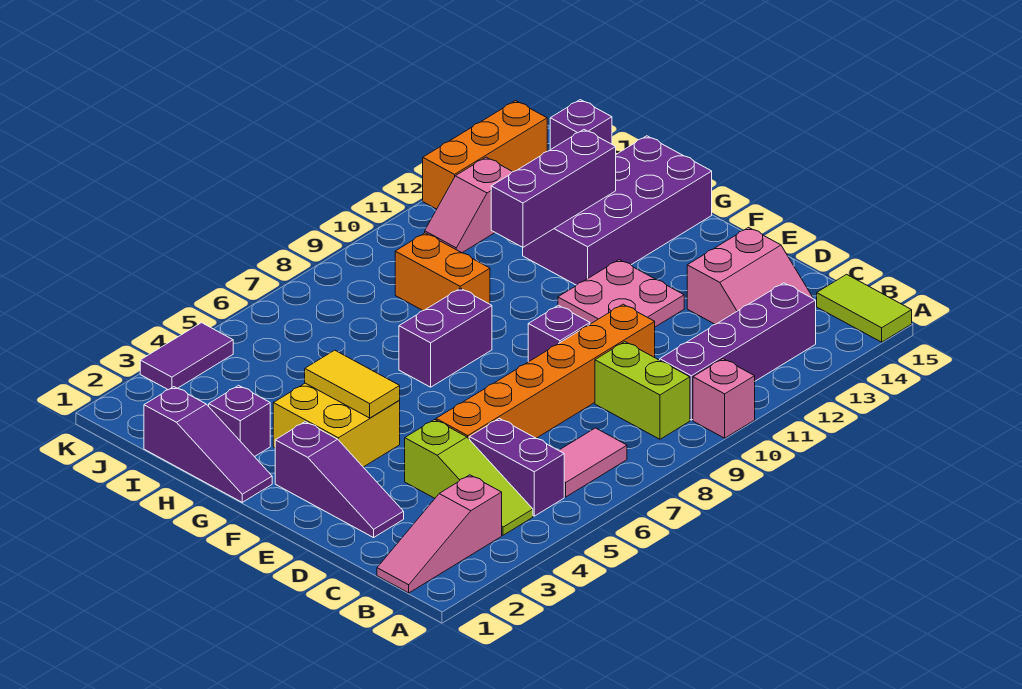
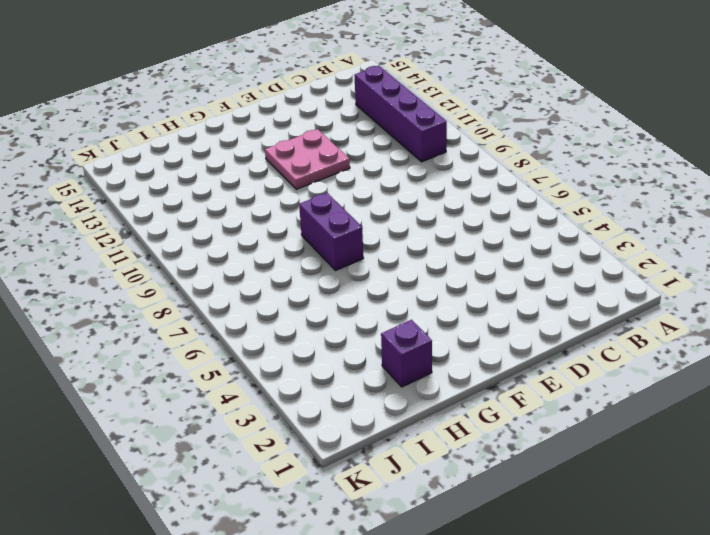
none -> pink brick A10 level 1
none -> lime tile A15:B15 level 1
none -> pink slope B1:B3 level 1 top 3

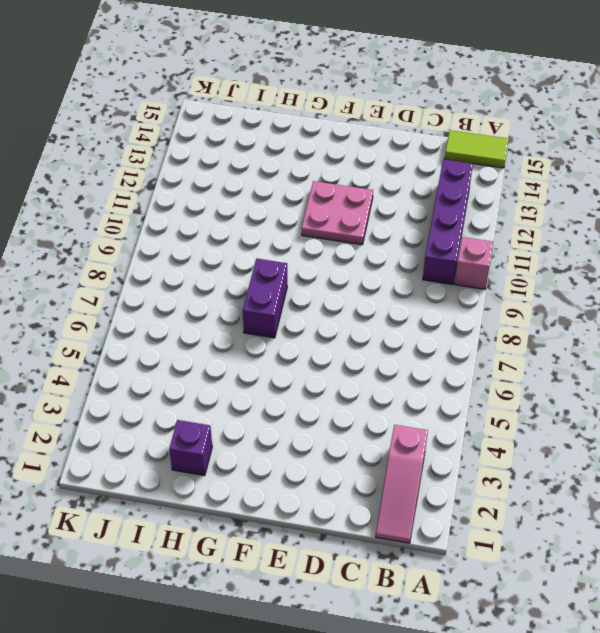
none -> lime slope B4:D4 level 1 top D
none -> purple brick B5:C5 level 1
none -> pink tile B6:B7 level 1

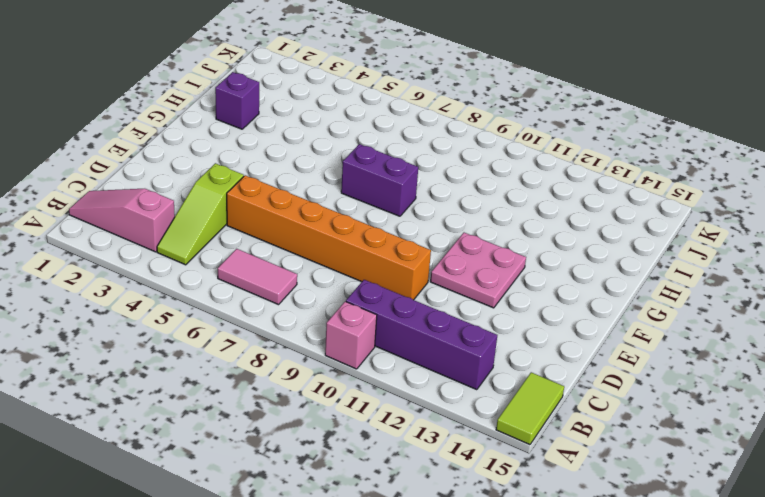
none -> purple brick B5:C5 level 1
none -> lime brick B9:C9 level 1
none -> pink slope C13:D14 level 1 top D

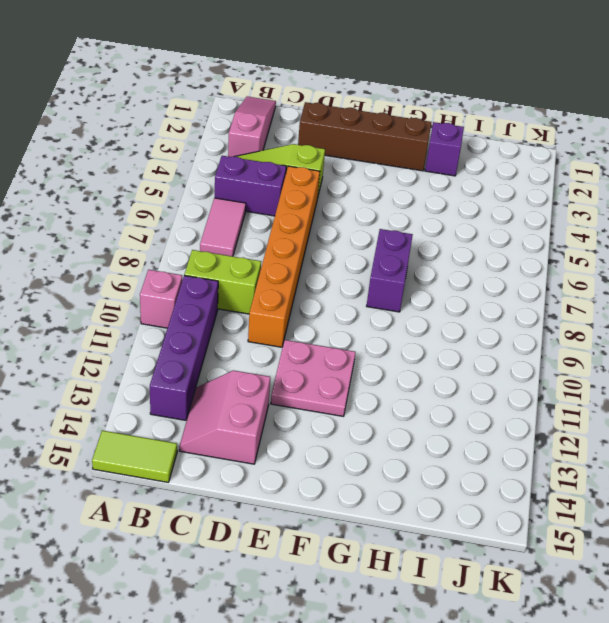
brown brick D2:G2 level 1 -> purple slope D2:F2 level 1 top F
none -> purple brick E9 level 1
none -> yellow brick F3:G4 level 1
none -> purple slope G1:I1 level 1 top I

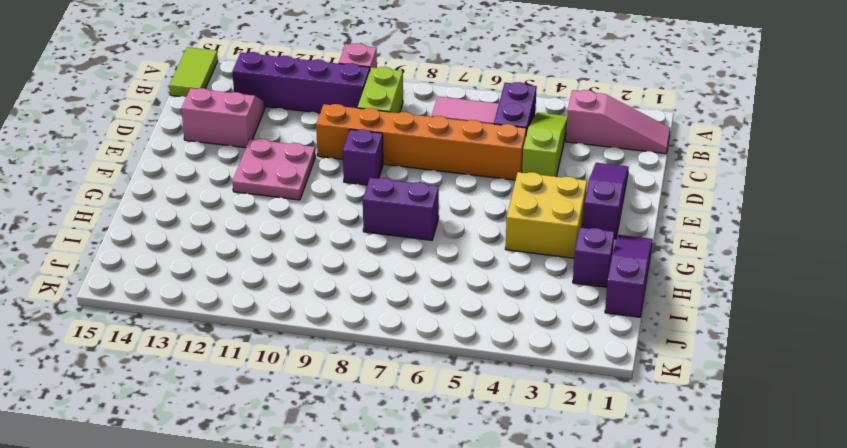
none -> purple brick G12:H15 level 1
none -> orange brick H9:I9 level 1
none -> pink slope J11:J12 level 1 top 12

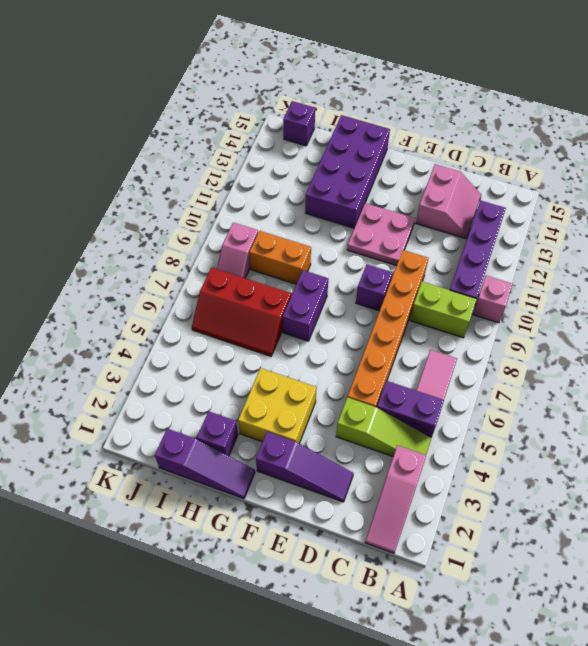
red slope H6:J7 level 1 top 7 -> none
pink slope J8:J9 level 1 top 9 -> pink slope J11:J12 level 1 top 12
none -> lime tile A15:B15 level 1
none -> purple tile K3:K4 level 1
none -> orange brick K12:K14 level 1

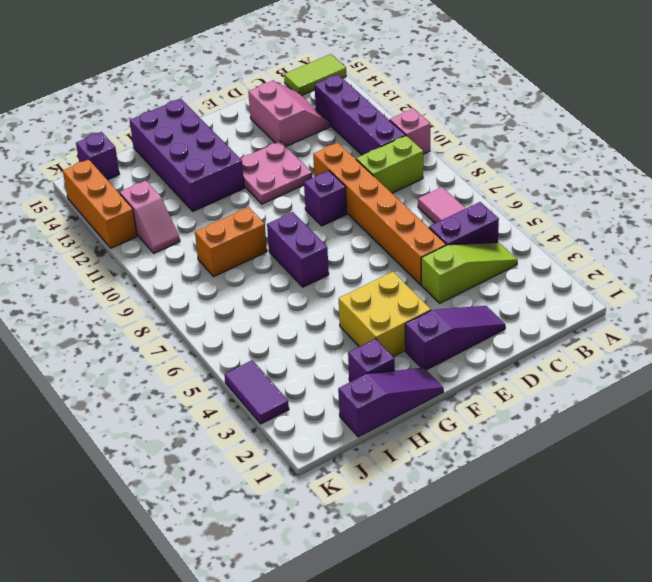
none -> pink slope B1:B3 level 1 top 3
none -> yellow tile F4:G4 level 2
none -> purple brick H11:H13 level 2

